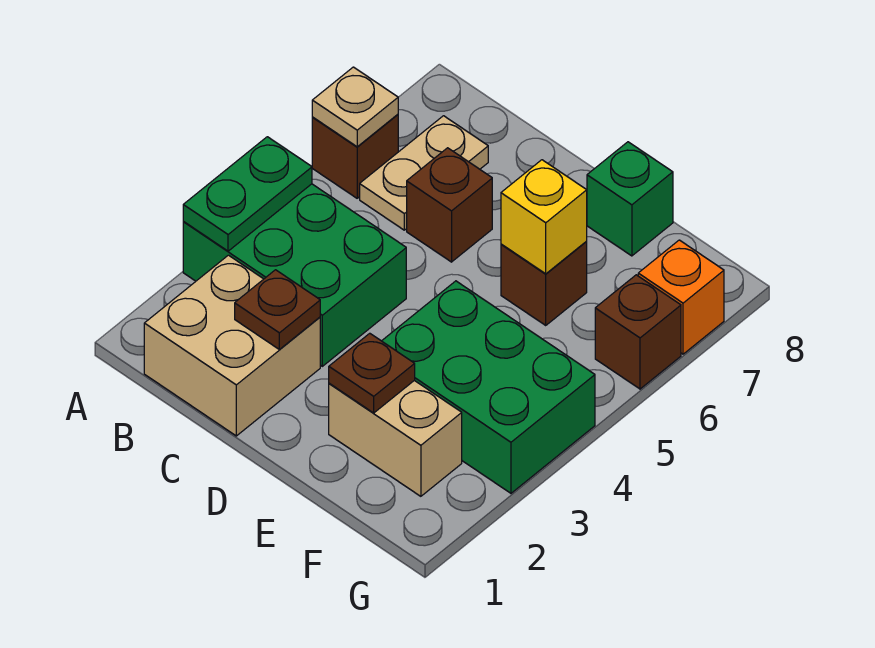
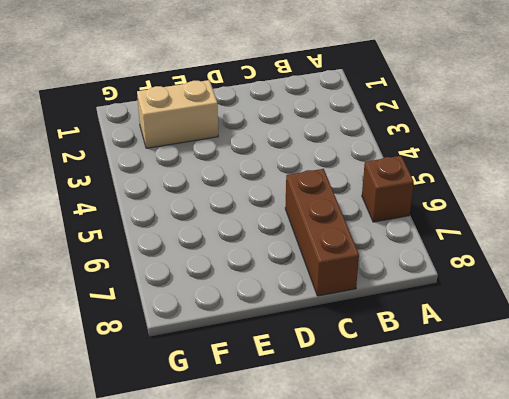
brown brick C6:C8 level 1 -> brown brick C6 level 1
none -> green brick A3:C4 level 1
none -> tan brick B1:C2 level 1
none -> tan plate B6:B7 level 1

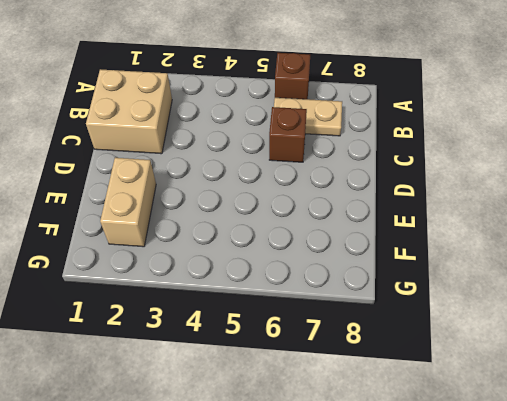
none -> green brick A3:C4 level 1
none -> green brick E3:G4 level 1
none -> brown brick E6 level 1

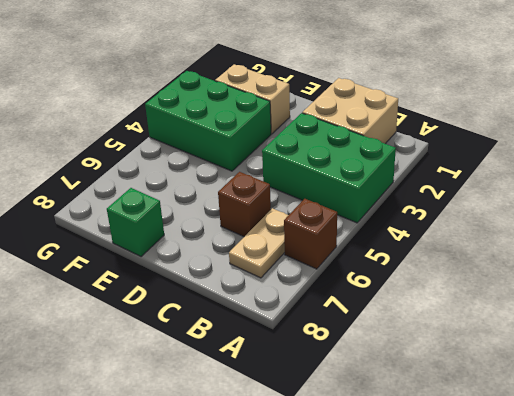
none -> brown brick E6 level 1
none -> brown brick G6 level 1
none -> orange brick G7 level 1

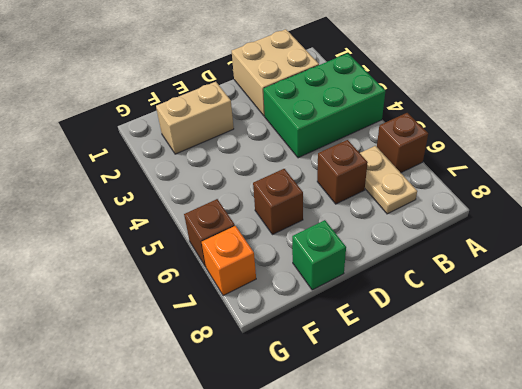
none -> green brick E3:G4 level 1
none -> green plate A3:A4 level 2
none -> tan plate A6 level 2

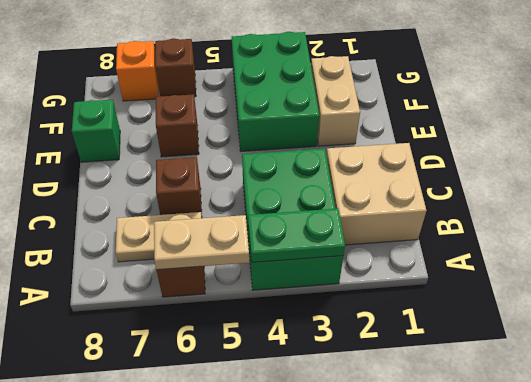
tan plate A5:A6 level 2 -> tan plate A6 level 2
none -> brown plate C2 level 2
none -> brown plate E2 level 2
none -> yellow brick E6 level 2

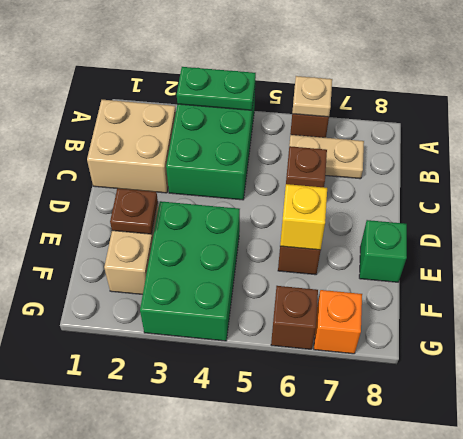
none -> brown plate C2 level 2

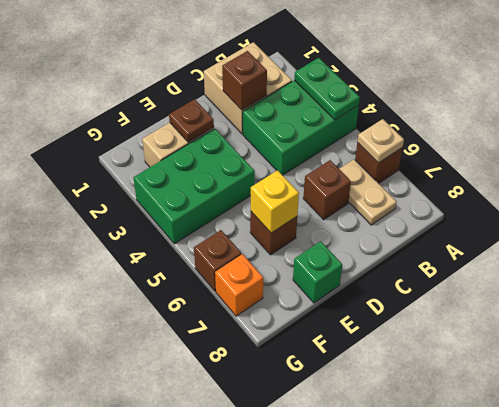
brown brick C2 level 2 -> brown plate C2 level 2

